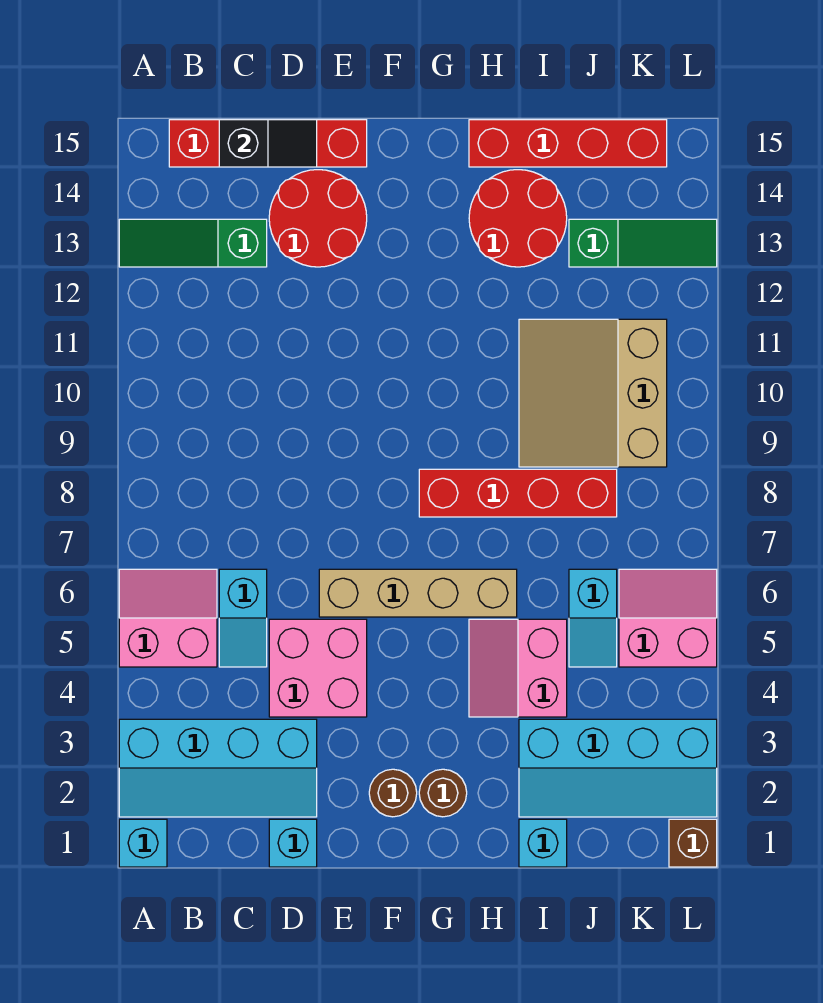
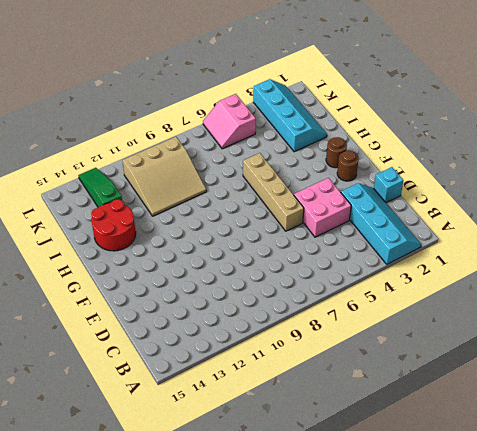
none -> cyan brick A1 level 1
none -> pink slope A5:B6 level 1 top 5
none -> green slope A13:C13 level 1 top C

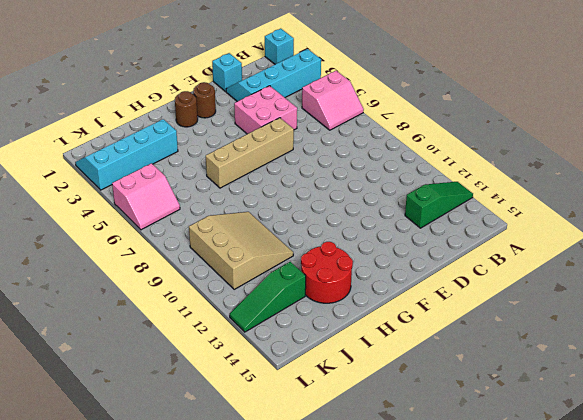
none -> red brick B15:E15 level 1
none -> cyan slope C5:C6 level 1 top 6
none -> red round brick D13:E14 level 1

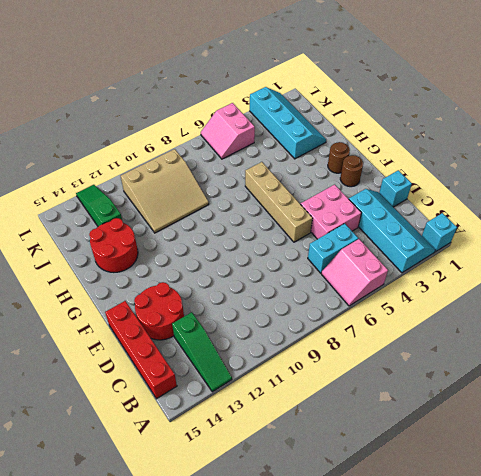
cyan brick C5:C6 level 1 -> cyan slope C5:C6 level 1 top 6
none -> red brick G8:J8 level 1
none -> pink slope H4:I5 level 1 top I
none -> red brick H15:K15 level 1

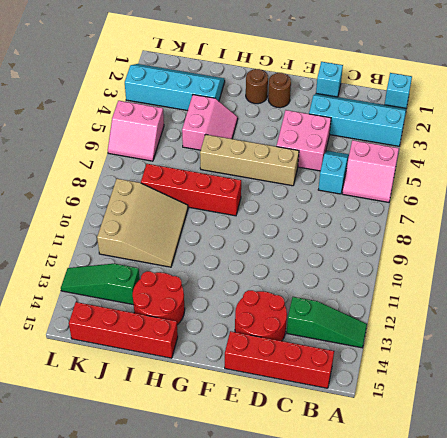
none -> cyan brick I1 level 1
none -> cyan slope J5:J6 level 1 top 6
none -> brown brick L1 level 1

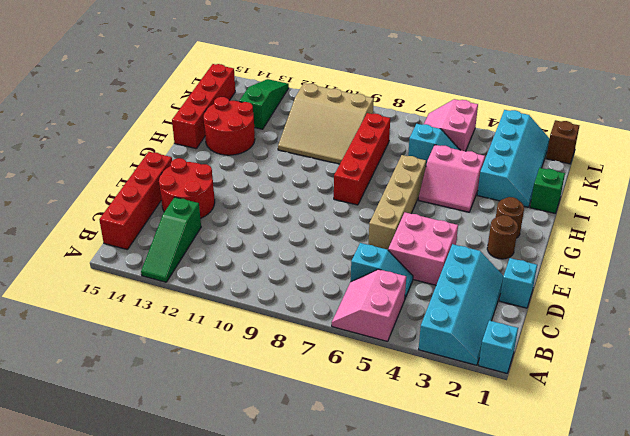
green brick I1 level 1 -> cyan brick I1 level 1
none -> black slope C15:D15 level 2 top C

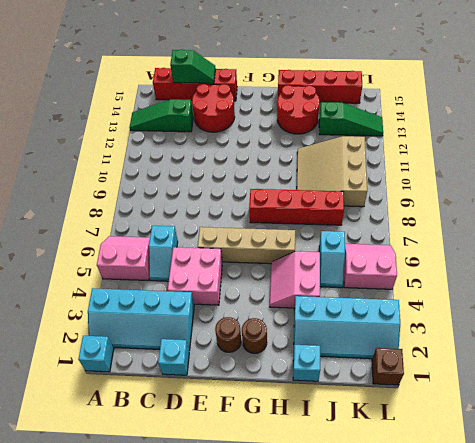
green slope C15:D15 level 2 top C -> black slope C15:D15 level 2 top C

